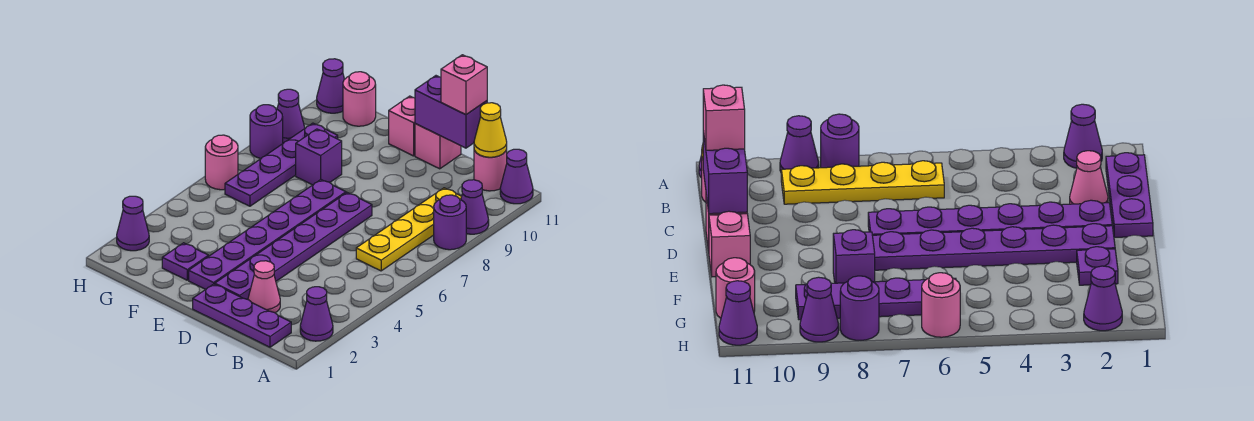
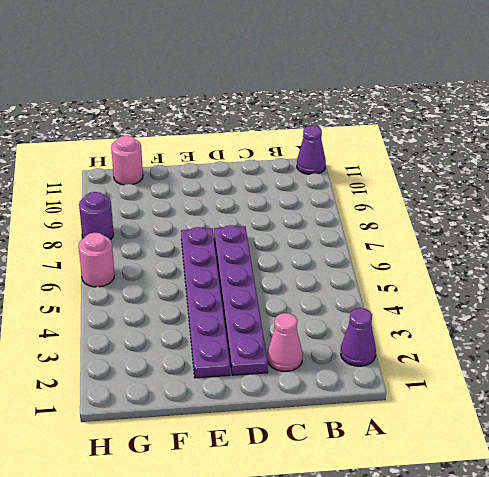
none -> purple round brick A8 level 1
none -> purple cone A9 level 1
none -> purple plate B1:D1 level 1

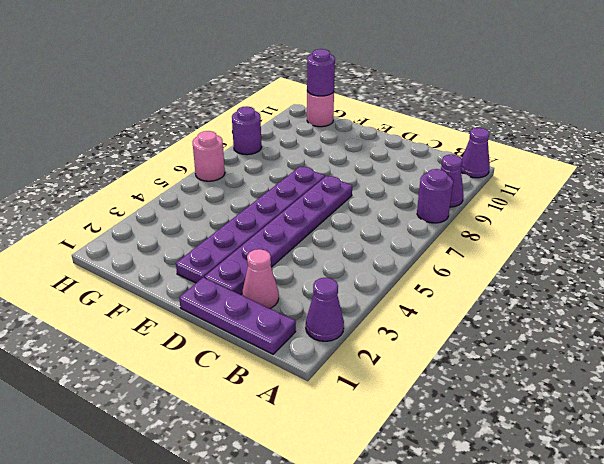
purple round brick G11 level 2 -> none
none -> yellow plate B6:B9 level 1
none -> pink round brick B11 level 1
none -> pink brick D11 level 1

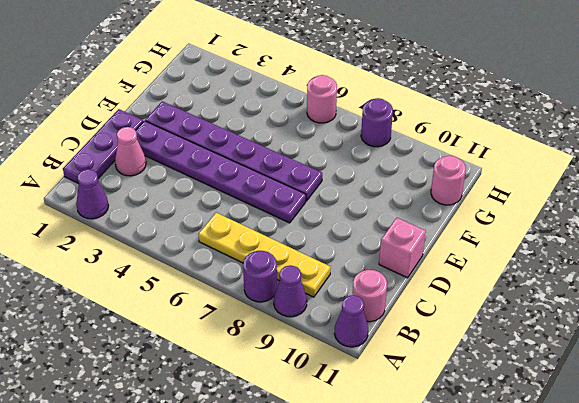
none -> pink brick E11 level 1
none -> purple plate F2 level 1
none -> purple brick F8 level 1

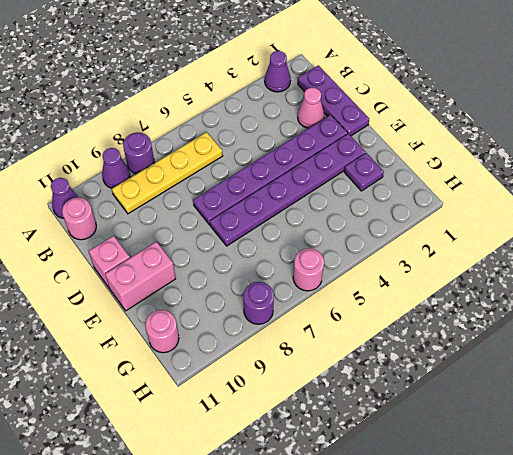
pink brick E10:E11 level 1 -> pink brick E11 level 1
none -> purple brick F8 level 1
none -> purple plate G6:G9 level 1
none -> purple cone H2 level 1

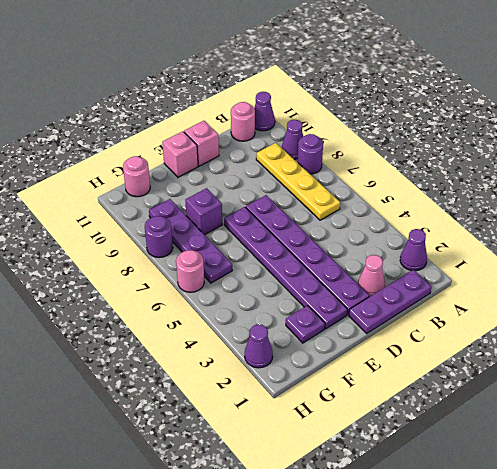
none -> purple cone H9 level 1
none -> purple cone H11 level 1
none -> yellow cone B11 level 2

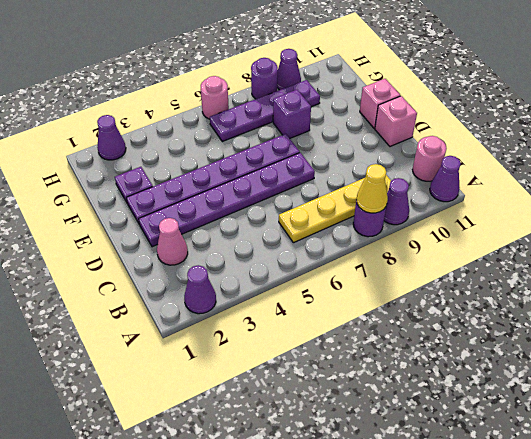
yellow cone A8 level 2 -> yellow cone B11 level 2
none -> purple plate B1:D1 level 1
none -> pink round brick G11 level 1
none -> purple cone H11 level 1

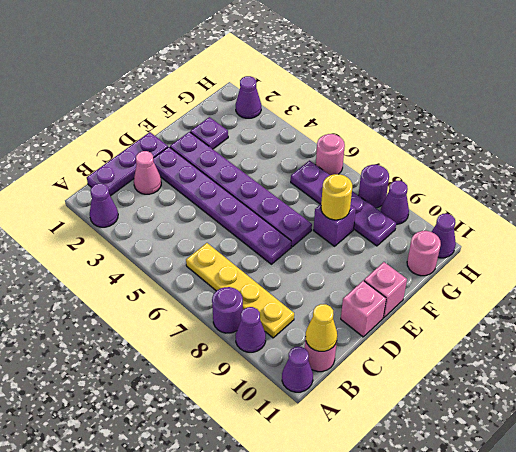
yellow round brick F8 level 2 -> none
none -> purple brick C11:D11 level 2
none -> pink brick C11 level 3

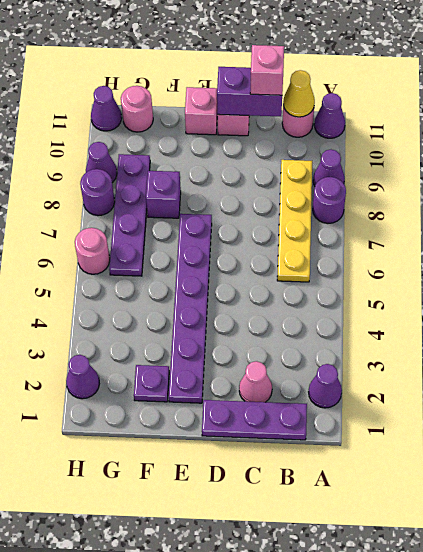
none -> purple plate D2:D7 level 1

